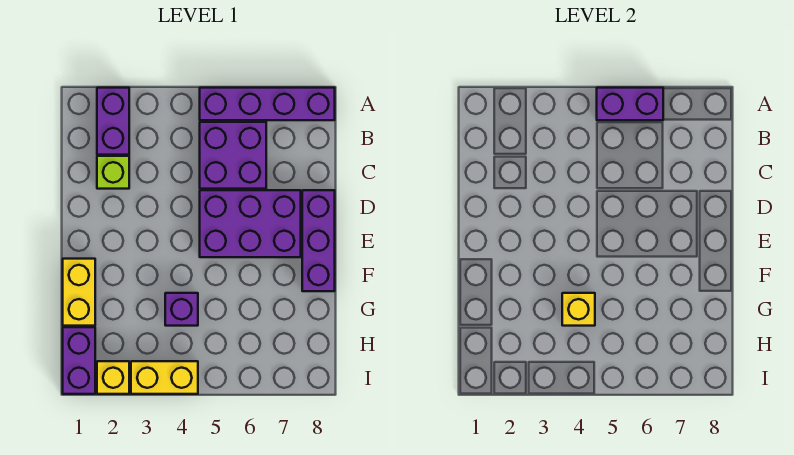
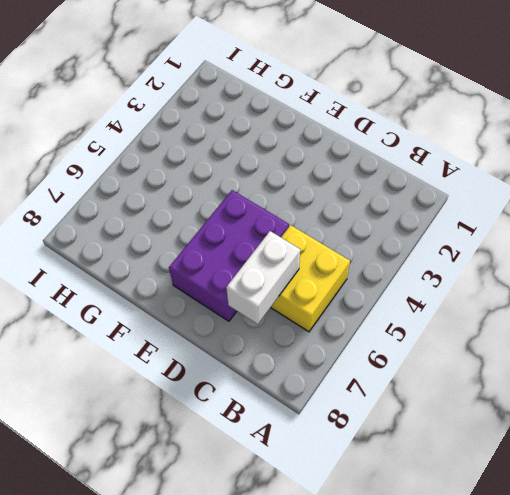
yellow brick B5:C6 level 1 -> purple brick B5:C6 level 1
white brick C6:C7 level 2 -> none
none -> purple brick A2:B2 level 1
none -> purple brick A5:A8 level 1
none -> lime brick C2 level 1

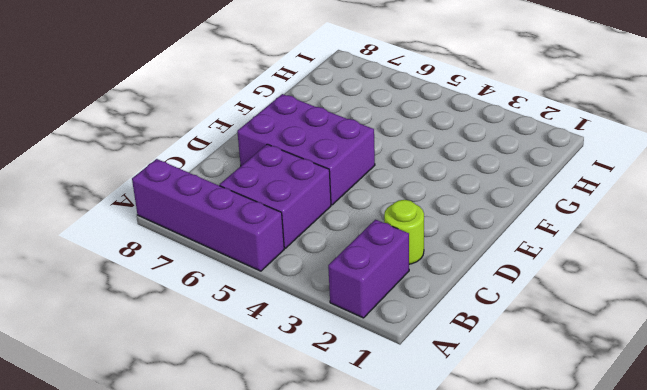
lime round brick C2 level 1 -> lime brick C2 level 1
none -> purple brick D8:F8 level 1
none -> yellow brick F1:G1 level 1
none -> purple brick G4 level 1

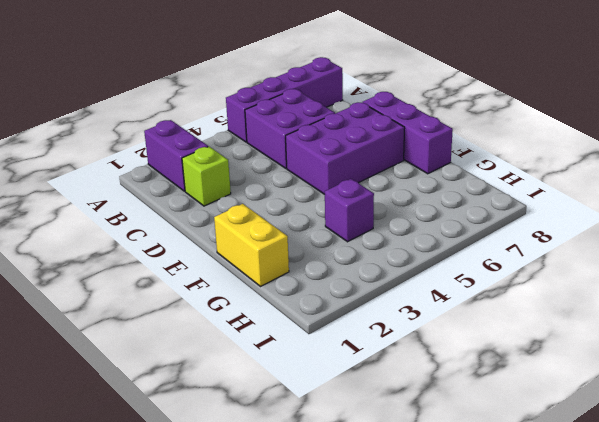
none -> purple brick H1:I1 level 1
none -> yellow brick I2 level 1
none -> yellow brick I3:I4 level 1

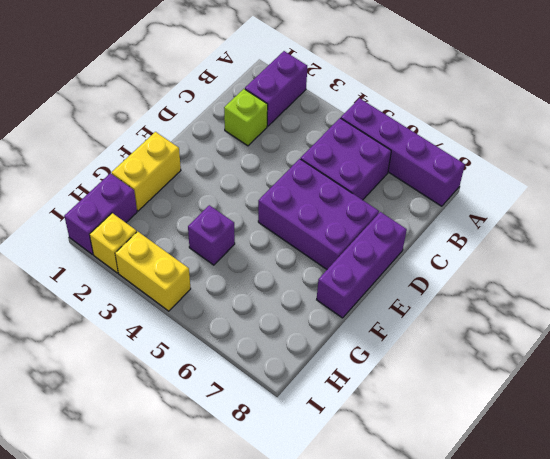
none -> purple brick A5:A6 level 2
none -> yellow brick G4 level 2

